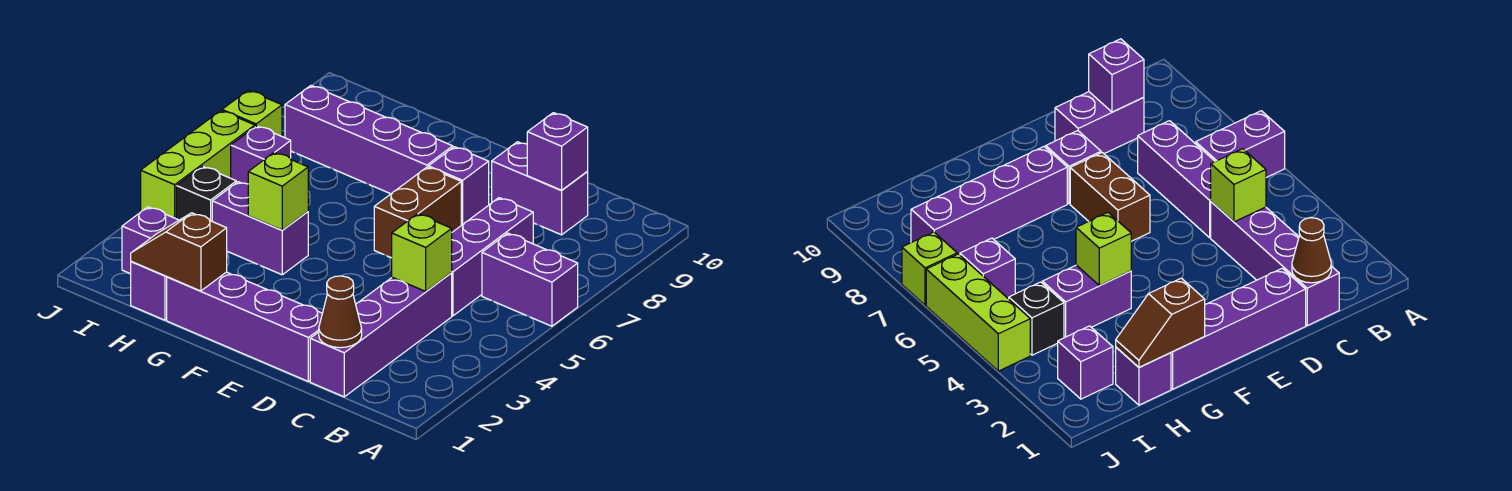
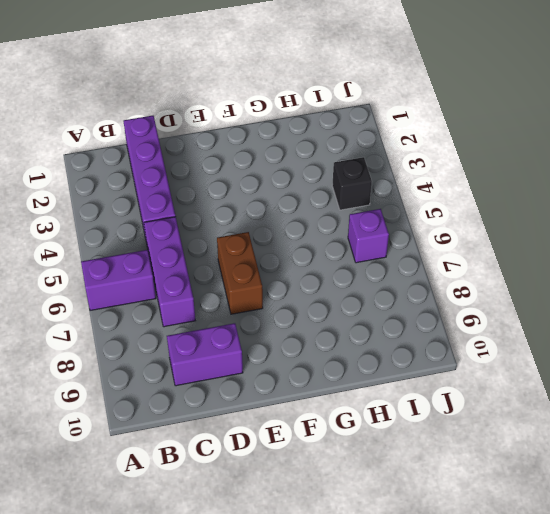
none -> purple brick D1:G1 level 1
none -> purple brick E8 level 1
none -> purple brick F8:I8 level 1

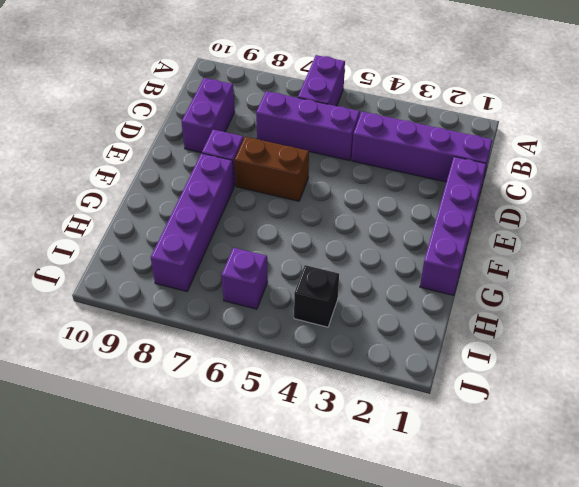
none -> purple brick G4:H4 level 1
none -> purple brick H1 level 1
none -> purple brick I2 level 1

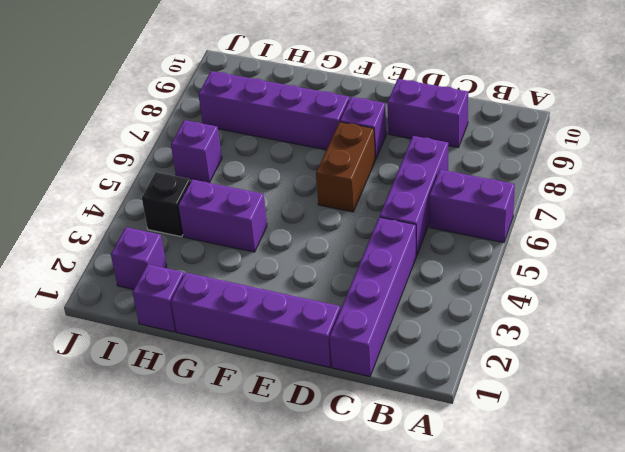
none -> lime brick J4:J6 level 1
none -> lime brick J7 level 1
none -> brown cone C1 level 2

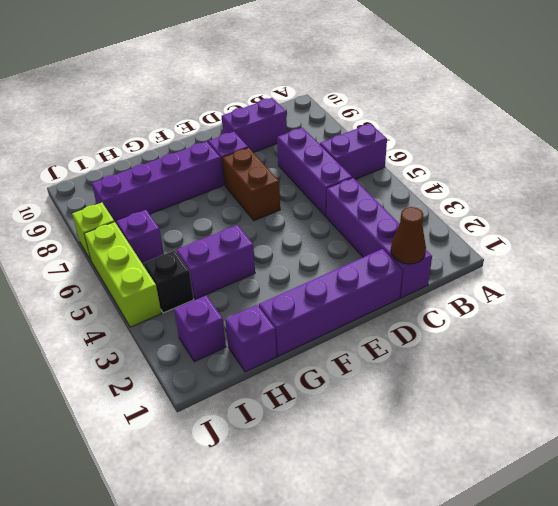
none -> lime brick C4 level 2
none -> purple brick C9 level 2
none -> brown slope G1:H1 level 2 top G

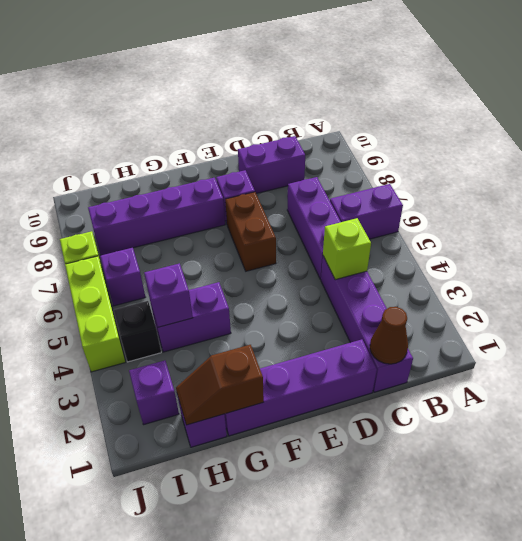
purple brick H4 level 2 -> purple brick C9 level 2
none -> lime brick G4 level 2

